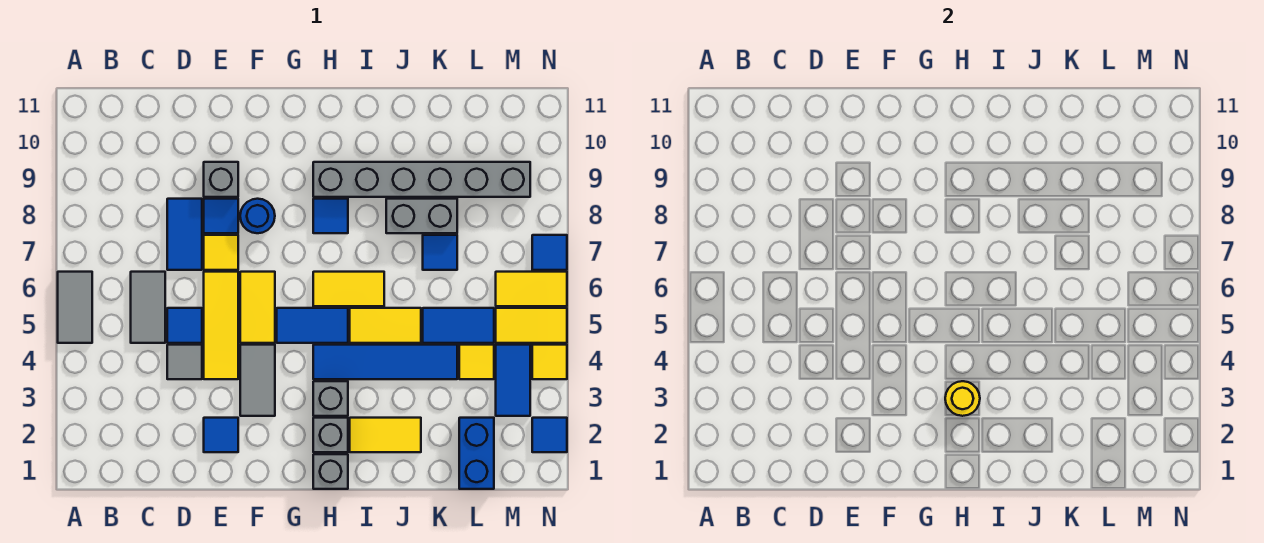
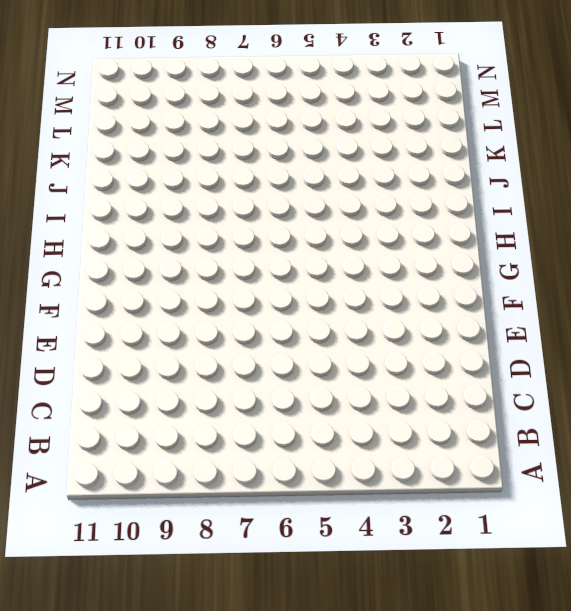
none -> grey tile A5:A6 level 1
none -> grey tile C5:C6 level 1
none -> grey tile D4 level 1
none -> blue tile D5 level 1

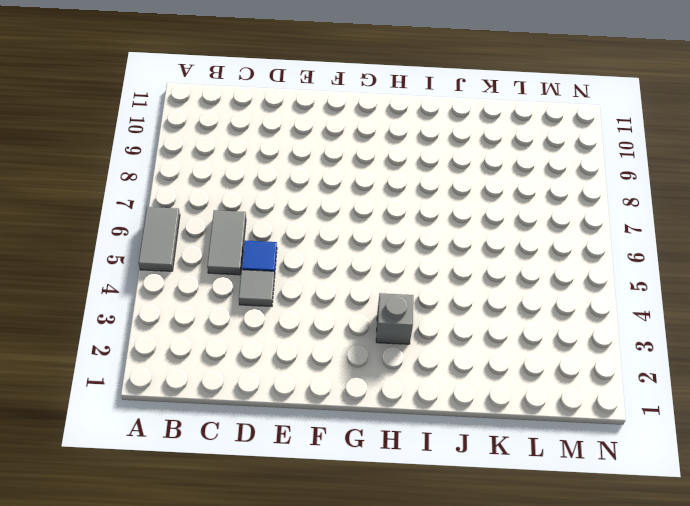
none -> blue tile D7:D8 level 1
none -> blue tile E2 level 1
none -> yellow tile E4:E6 level 1
none -> yellow tile E7 level 1

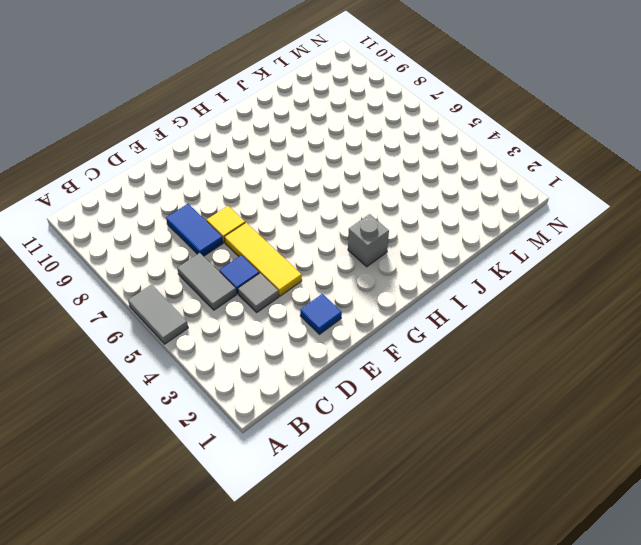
none -> blue tile E8 level 1
none -> grey brick E9 level 1
none -> grey tile F3:F4 level 1
none -> yellow tile F5:F6 level 1

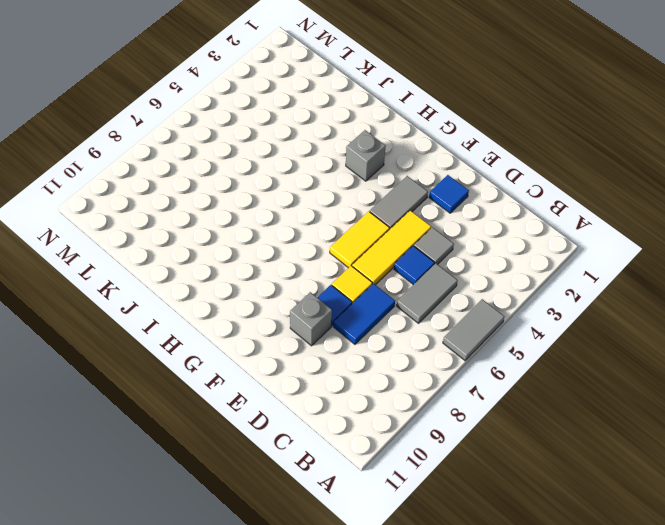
none -> blue round brick F8 level 1
none -> blue tile G5:H5 level 1
none -> grey brick H1 level 1
none -> grey brick H2 level 1

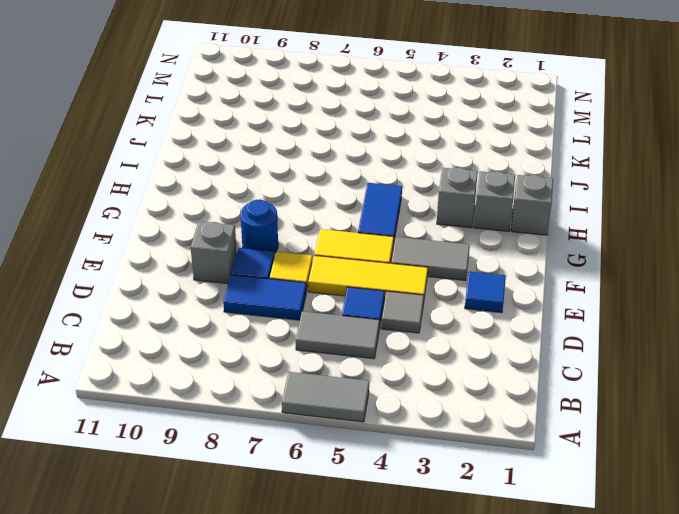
none -> blue tile H4:K4 level 1
none -> yellow tile H6:I6 level 1
none -> blue tile H8 level 1
none -> grey brick H9:M9 level 1

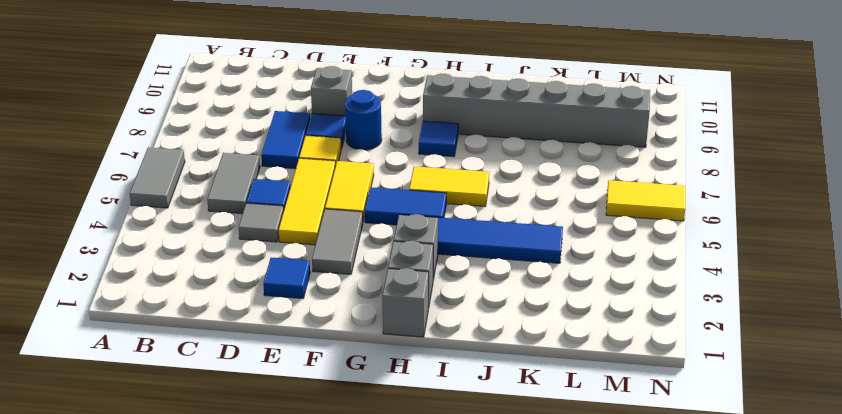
none -> yellow tile I2:J2 level 1
none -> yellow tile I5:J5 level 1
none -> grey brick J8:K8 level 1
none -> blue tile K5:L5 level 1

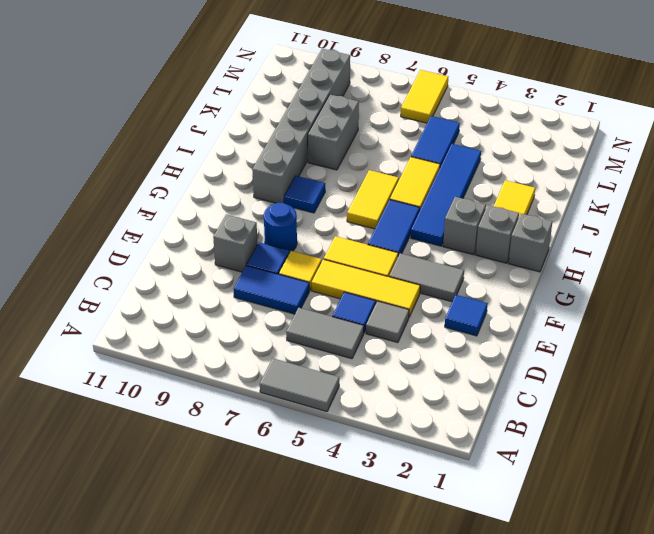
none -> blue tile K7 level 1
none -> blue brick L1:L2 level 1
none -> yellow tile L4 level 1
none -> blue tile M3:M4 level 1

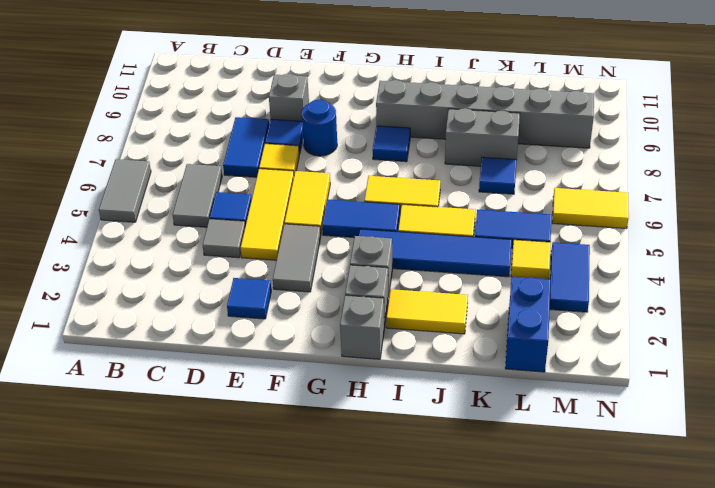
none -> yellow tile M5:N5 level 1
none -> blue tile N2 level 1
none -> yellow tile N4 level 1
none -> blue tile N7 level 1

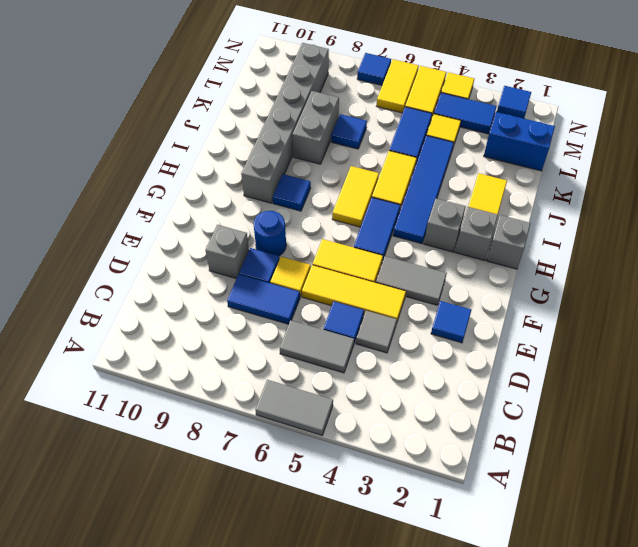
none -> yellow round brick H3 level 2

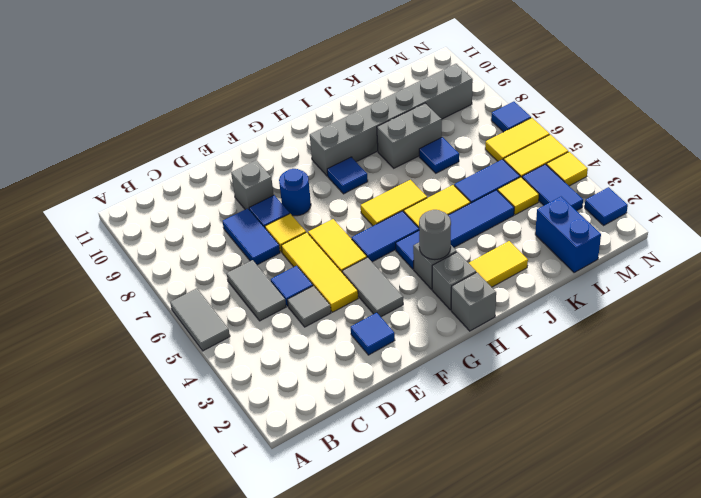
grey round brick H3 level 2 -> yellow round brick H3 level 2

